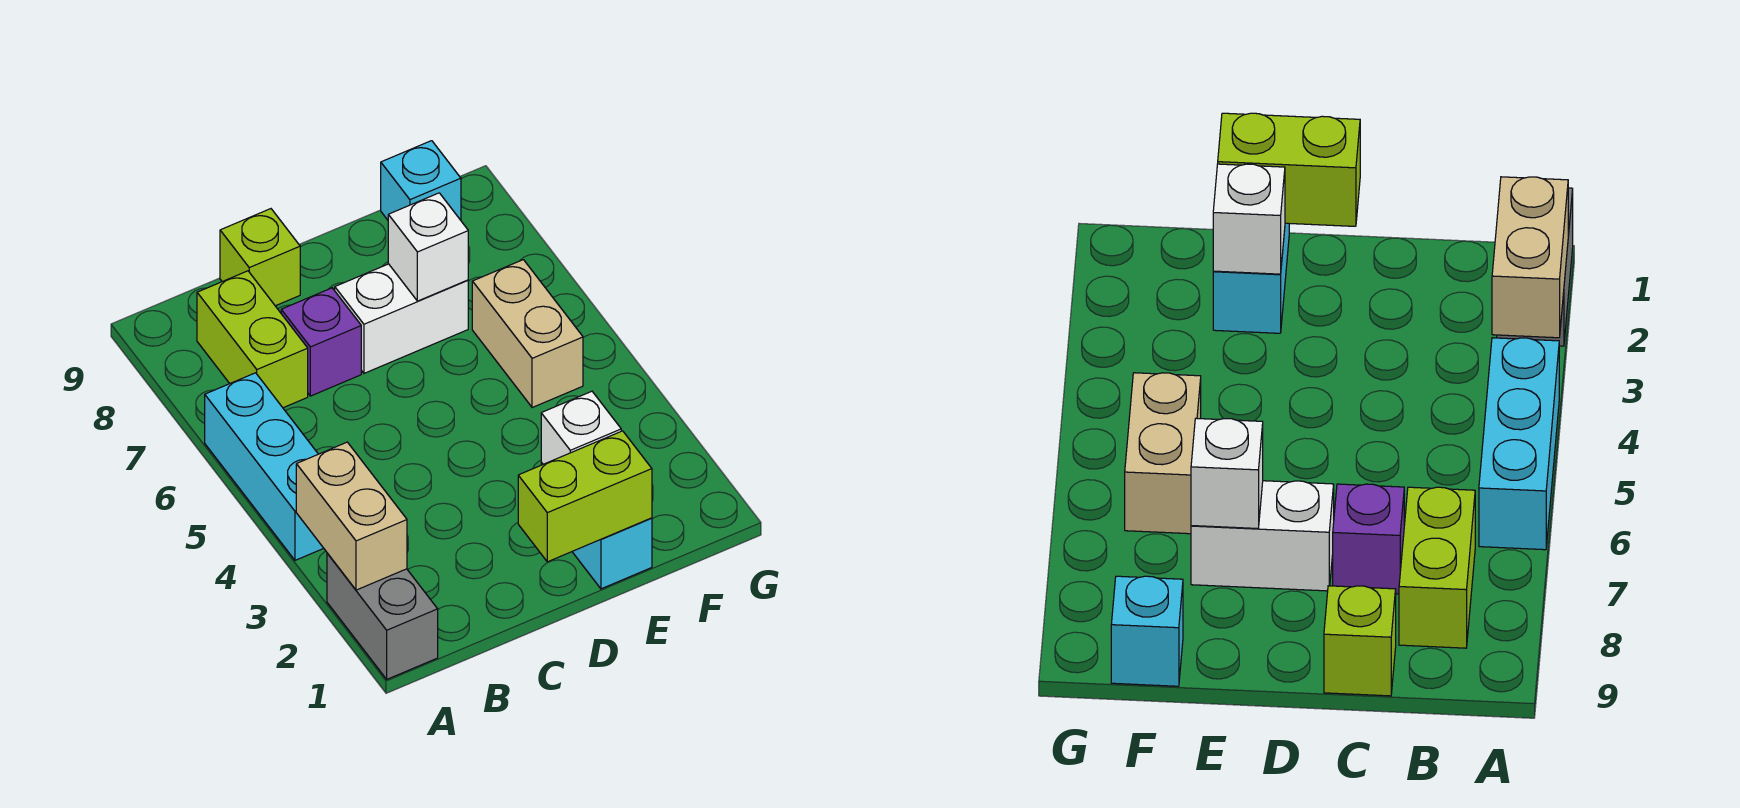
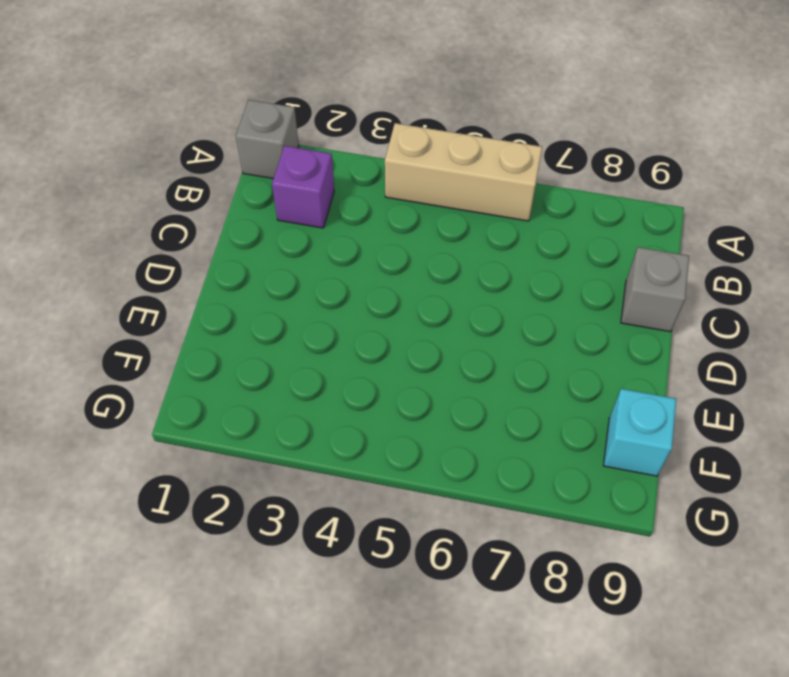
grey brick A1 level 1 -> grey brick A1:A2 level 1
tan brick A4:A6 level 1 -> cyan brick A4:A6 level 1
purple brick B2 level 1 -> purple brick C7 level 1
grey brick C9 level 1 -> lime brick C9 level 1
none -> lime brick B7:B8 level 1
none -> white brick D7:E7 level 1
none -> cyan brick E1:E2 level 1

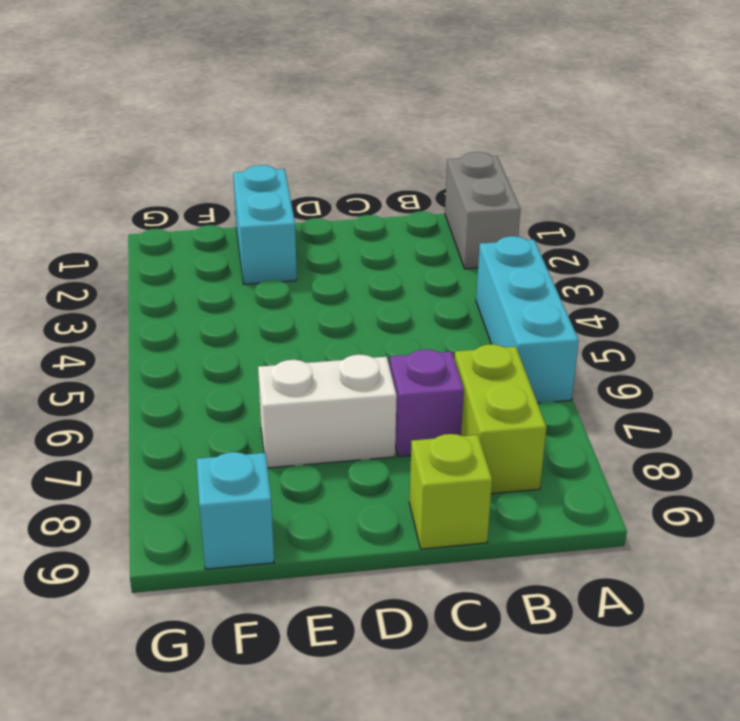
none -> tan brick F5:F6 level 1
none -> tan brick A2:A3 level 2
none -> lime brick D1:E1 level 2

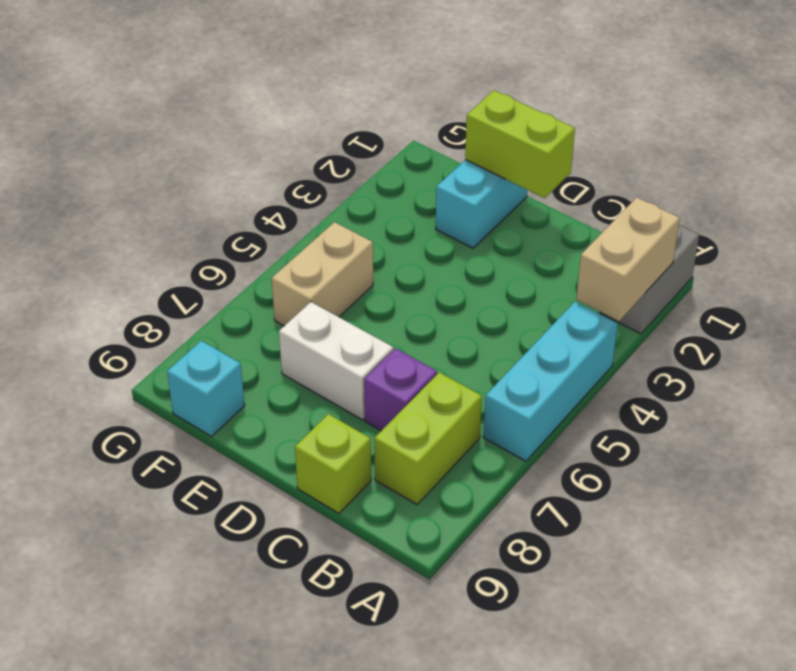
none -> white brick E2 level 2
none -> white brick E7 level 2

